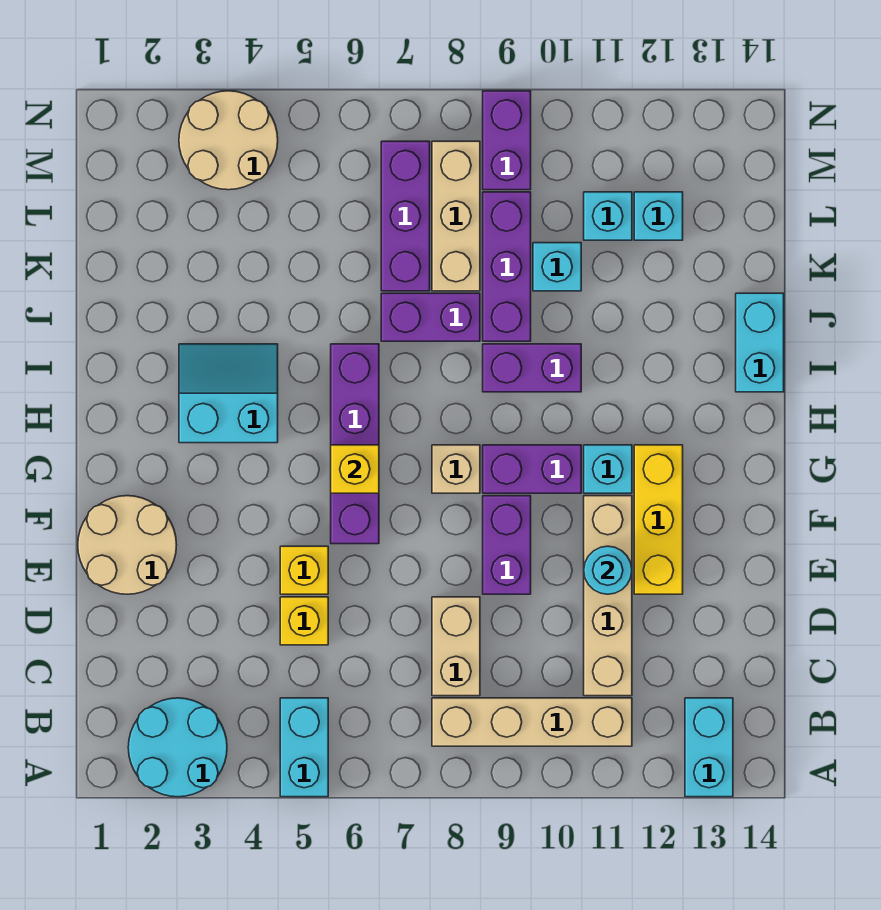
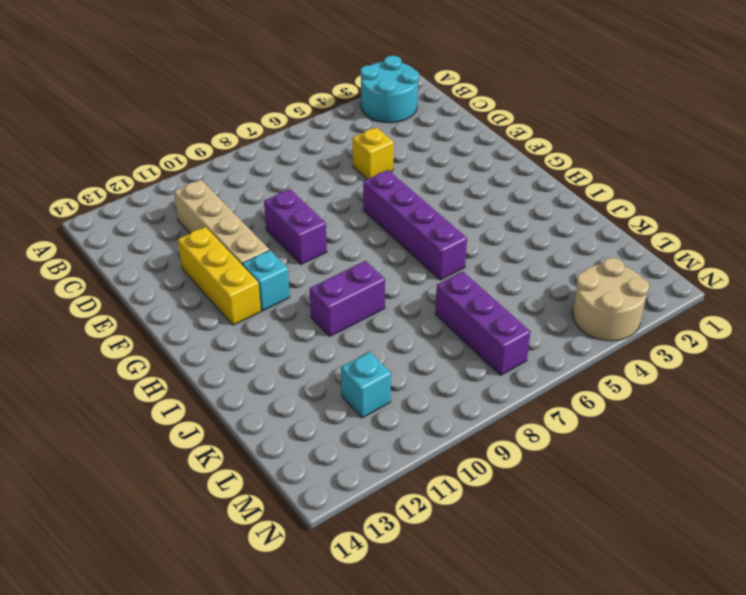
none -> cyan brick A5:B5 level 1
none -> cyan brick A13:B13 level 1
none -> tan brick B8:B11 level 1

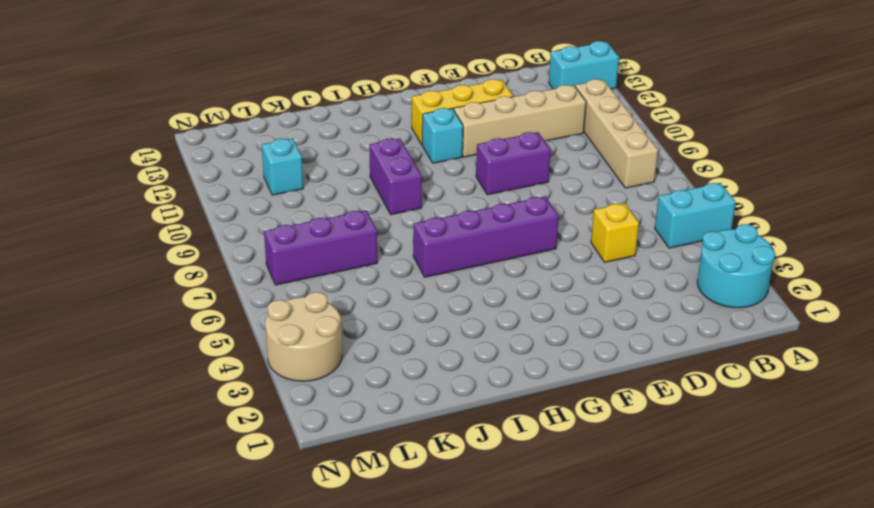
none -> tan brick C8:D8 level 1
none -> tan round brick E1:F2 level 1
none -> yellow brick E5 level 1

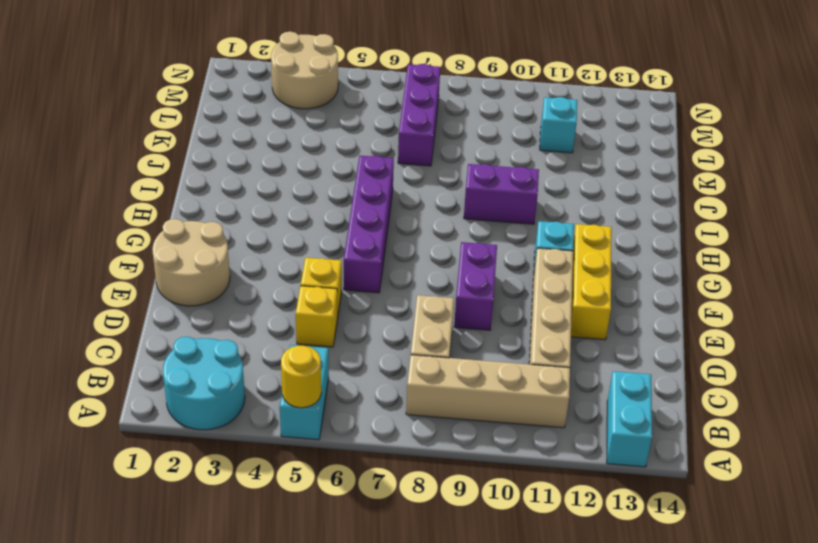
yellow round brick A5 level 2 -> none
none -> tan brick G8 level 1
none -> purple brick G9:G10 level 1
none -> cyan slope H3:I4 level 1 top H

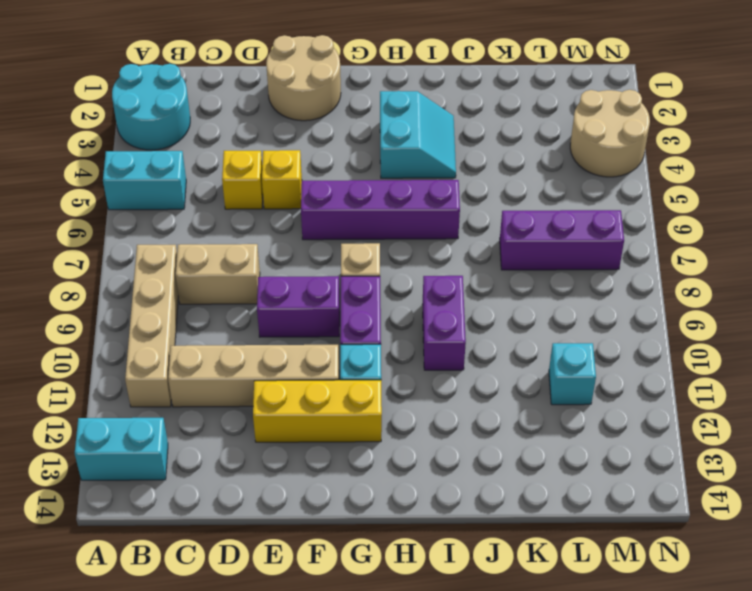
none -> cyan brick I14:J14 level 1
none -> purple brick J7:J8 level 1
none -> purple brick J9:L9 level 1

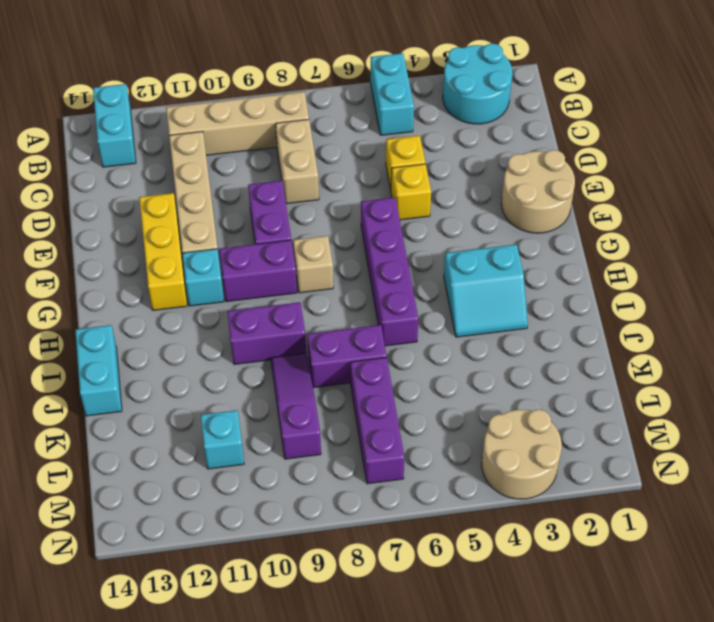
purple slope J9:L9 level 1 top L -> purple brick J9:L9 level 1
none -> tan brick K8:M8 level 1
none -> cyan brick K10 level 1
none -> cyan brick L12 level 1

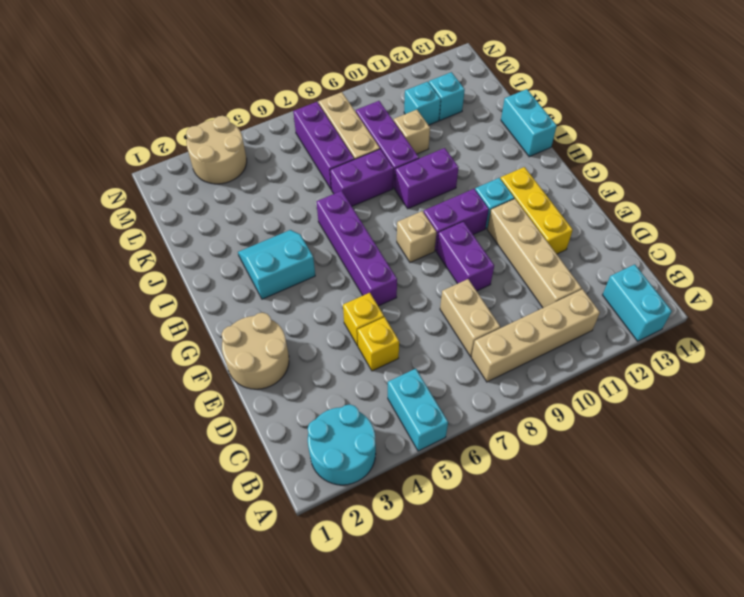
tan brick K10 level 1 -> cyan brick K10 level 1
none -> purple brick M9:N9 level 1
none -> cyan round brick E11 level 2
none -> yellow brick G6 level 2

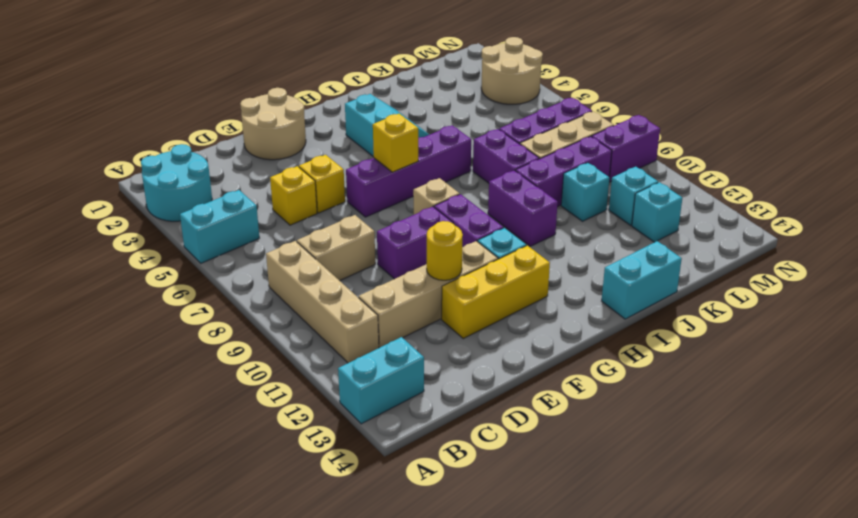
yellow round brick E11 level 2 -> cyan round brick E11 level 2

